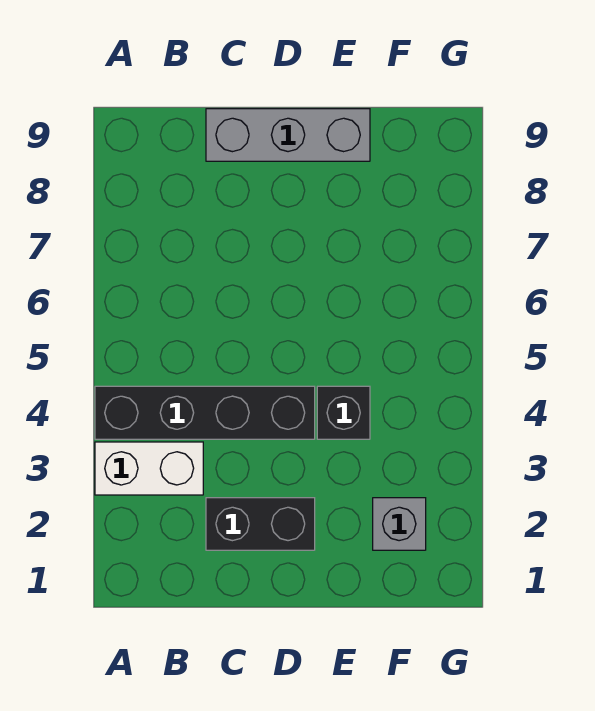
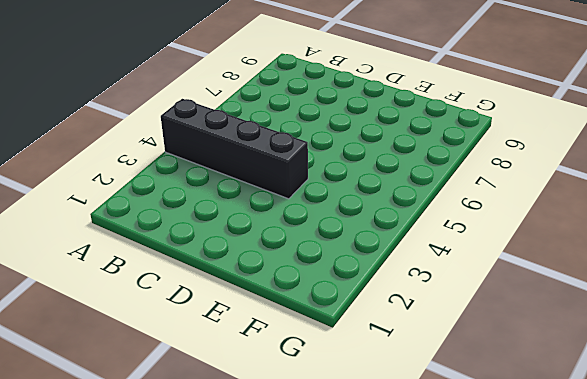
none -> white brick A3:B3 level 1
none -> black brick C2:D2 level 1

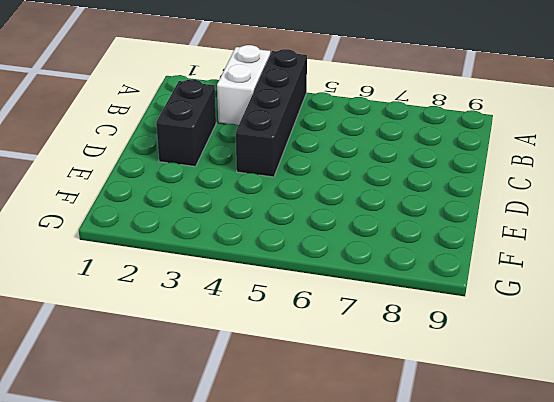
none -> grey brick C9:E9 level 1
none -> black brick E4 level 1

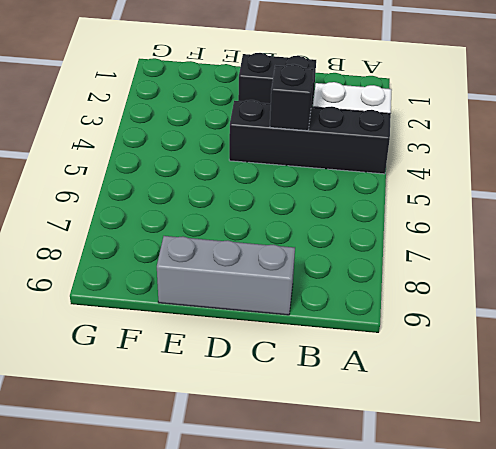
black brick C4 level 2 -> black brick E4 level 1
none -> grey brick F2 level 1

